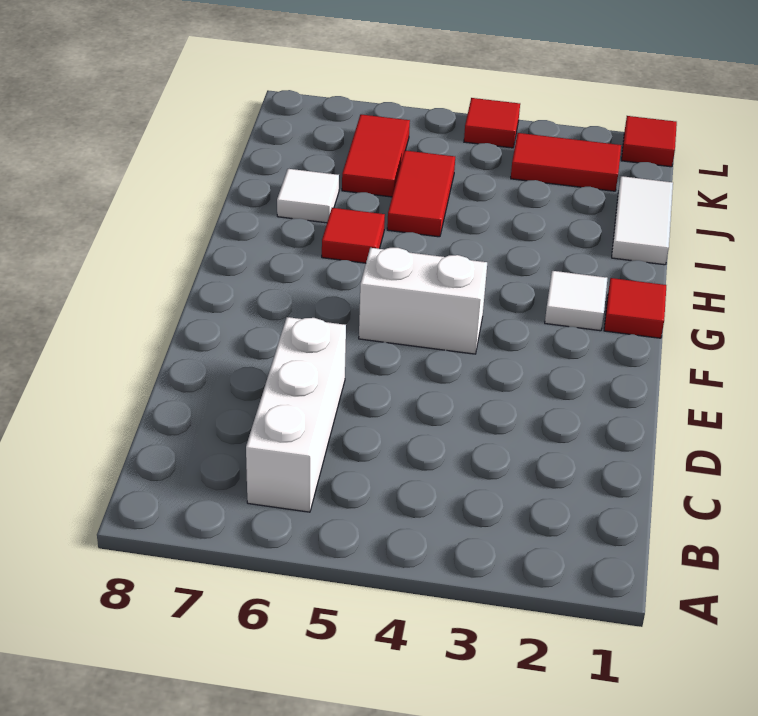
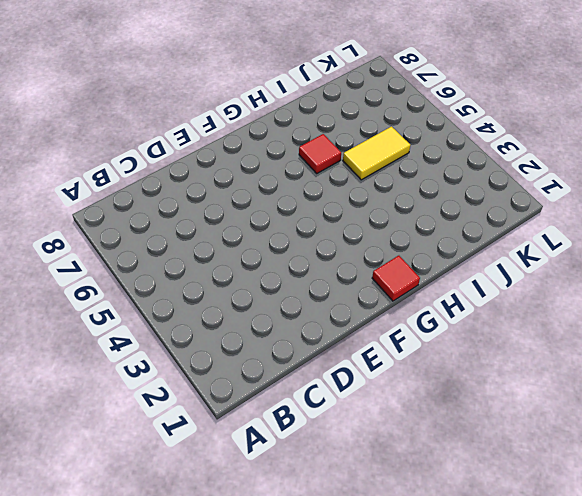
yellow tile I5:J5 level 1 -> red tile I5:J5 level 1
none -> white brick B6:D6 level 1
none -> white brick F4:F5 level 1
none -> white tile G2 level 1

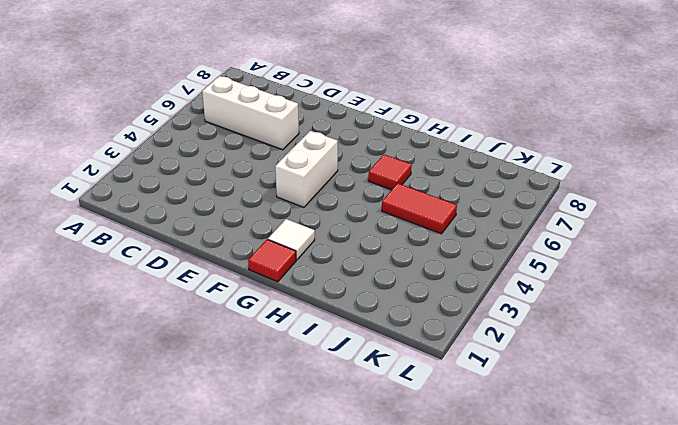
none -> white tile I1:J1 level 1
none -> white tile I7 level 1
none -> red tile J6:K6 level 1

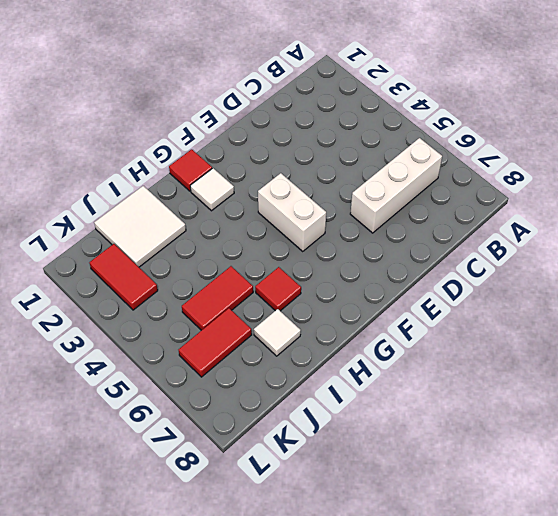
white tile I1:J2 level 1 -> white tile I1:J1 level 1
none -> red tile L1 level 1
none -> red tile L4 level 1

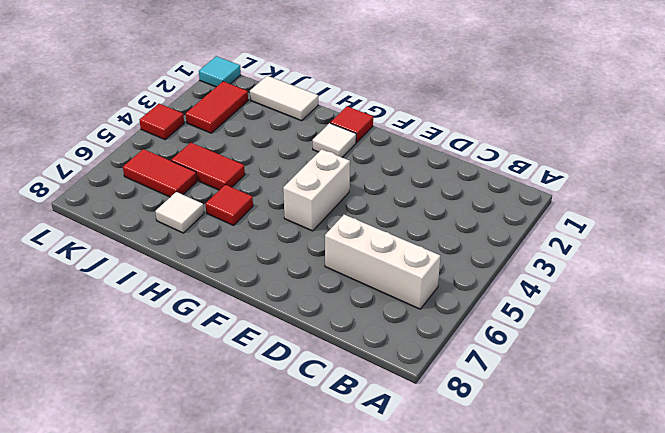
cyan tile L1 level 1 -> red tile L1 level 1

